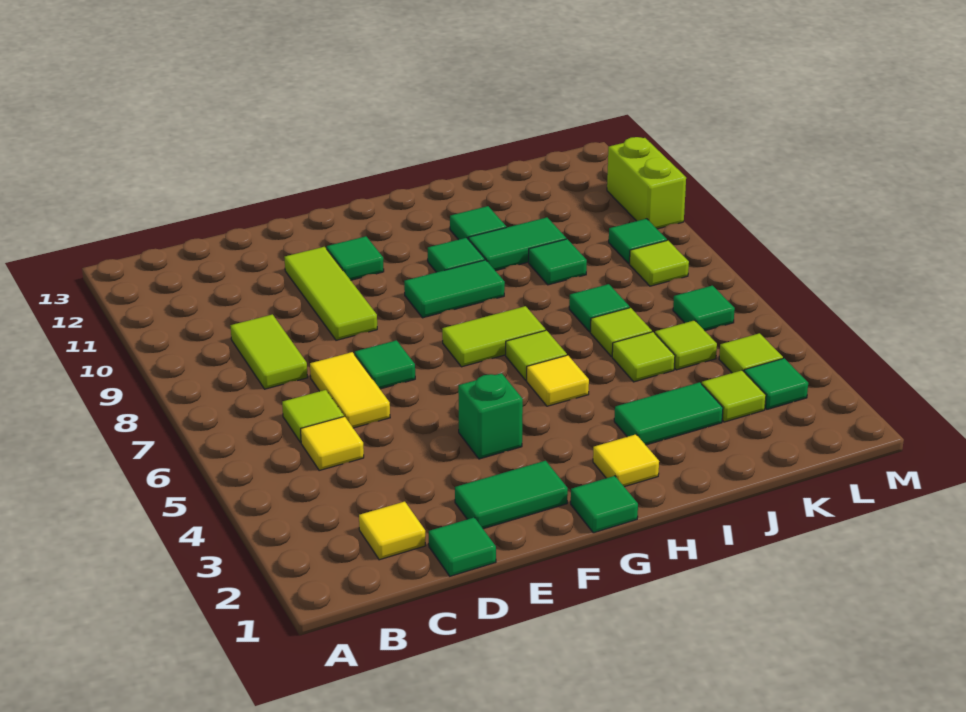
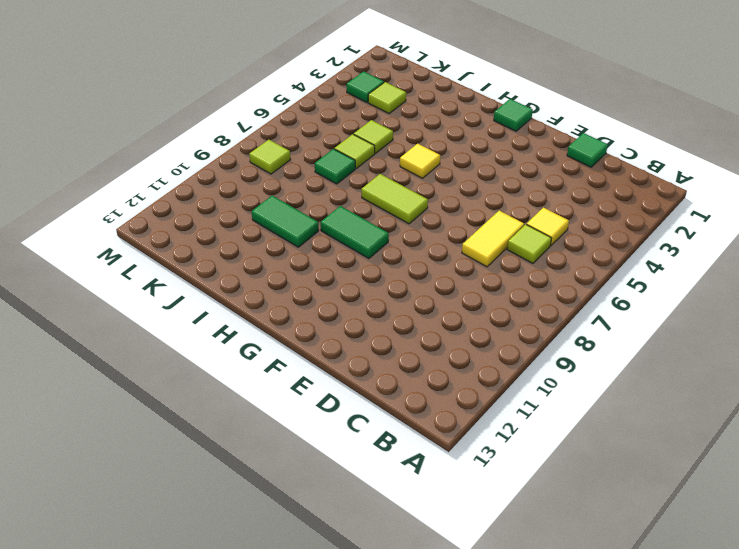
none -> yellow tile C2 level 1
none -> lime tile C8:C9 level 1
none -> green tile E2:F2 level 1
none -> green tile E7 level 1

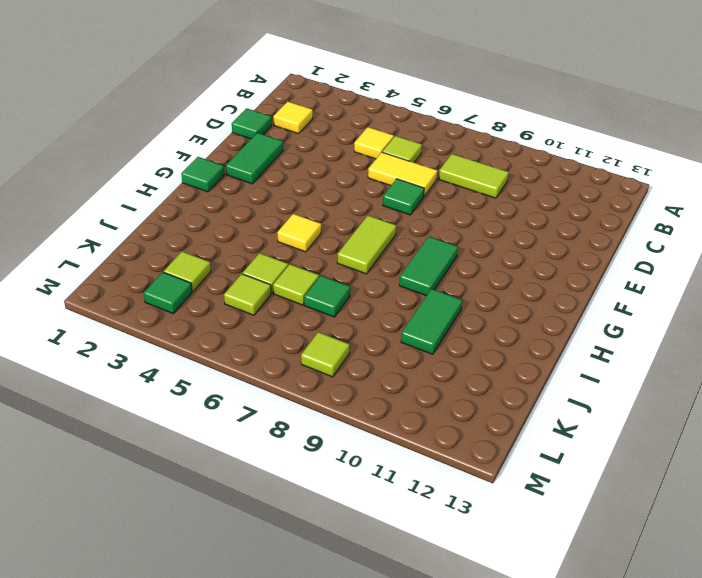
none -> lime tile E9:E11 level 1
none -> green brick F4 level 1
none -> green tile F11 level 1
none -> yellow tile H2 level 1

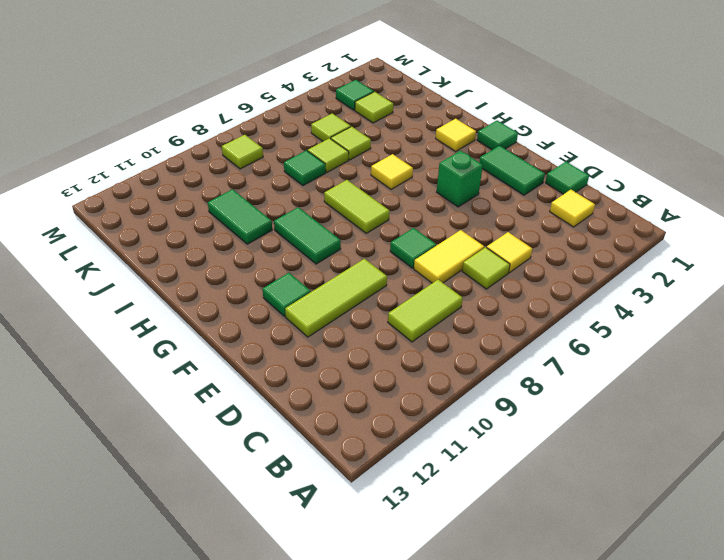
none -> lime tile H6 level 1
none -> green tile H10 level 1
none -> green tile I3:J3 level 1
none -> green tile I11 level 1

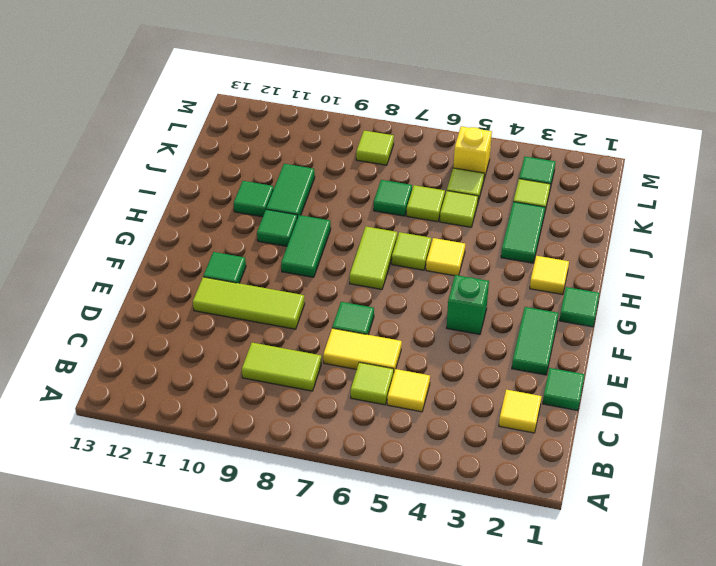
yellow brick L5 level 1 -> none
none -> green tile J9 level 1
none -> lime tile L4 level 1
none -> green tile L6 level 1
none -> green tile L9 level 1

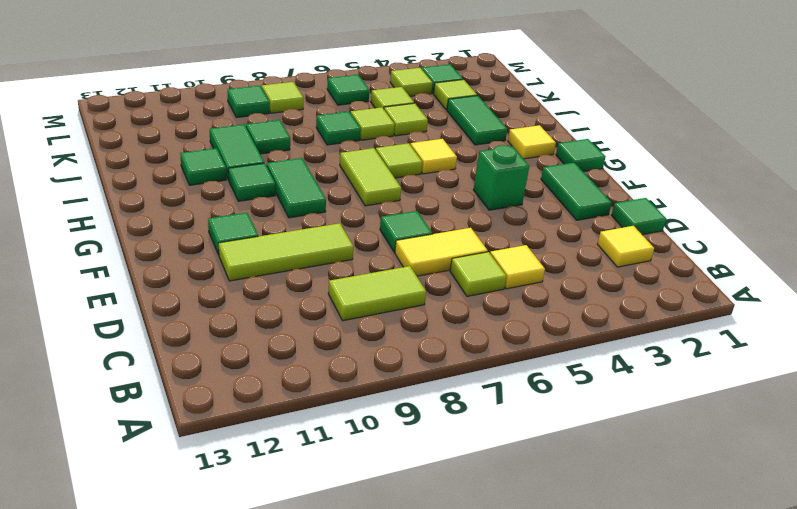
none -> lime brick M10:M11 level 1

